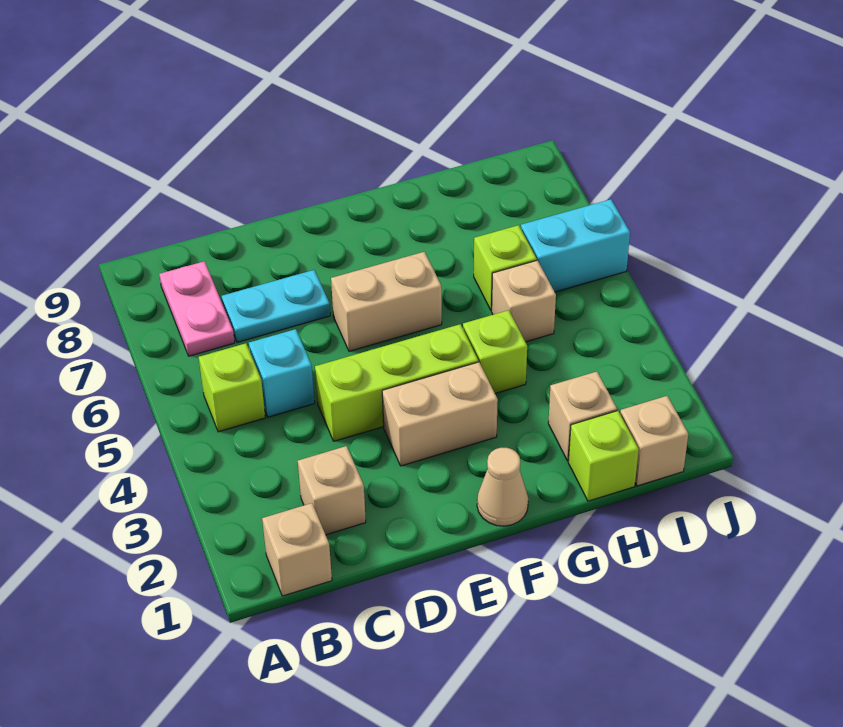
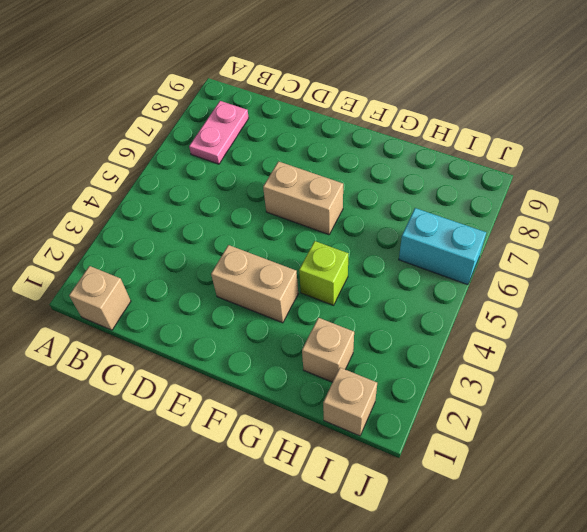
none -> lime brick B5 level 1
none -> tan brick C2 level 1
none -> cyan brick C5 level 1

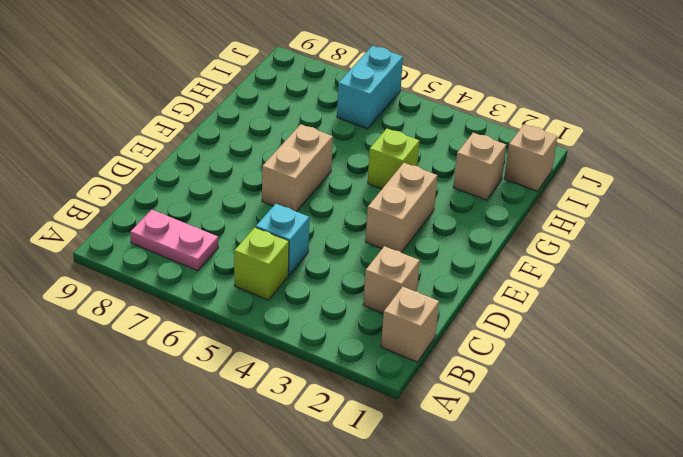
none -> cyan plate C7:D7 level 1
none -> lime brick D4:F4 level 1
none -> tan cone F1 level 1

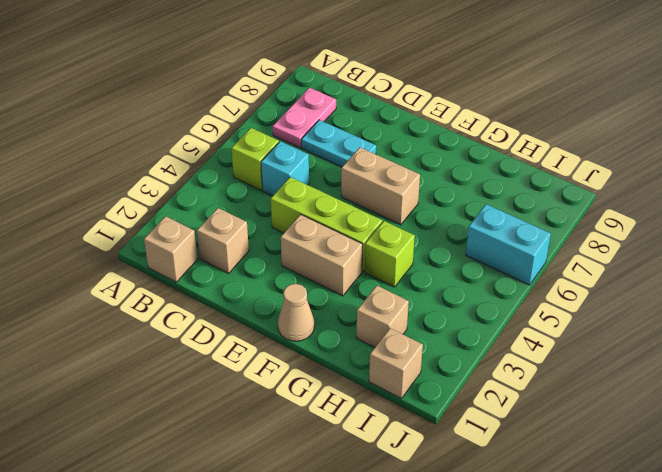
none -> lime brick H1 level 1
none -> tan brick H5 level 1
none -> lime brick H6 level 1

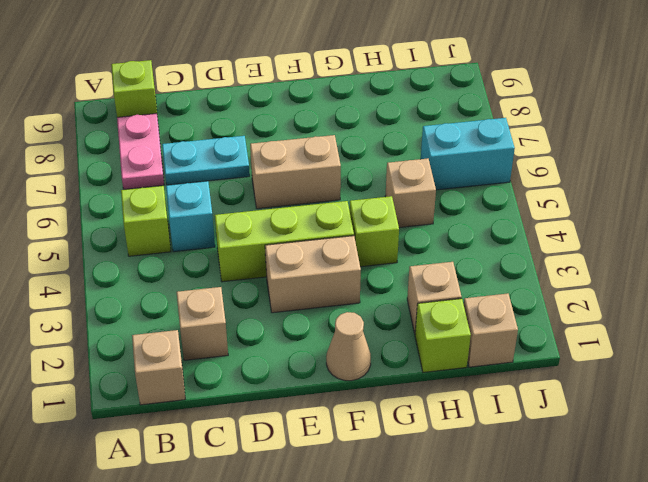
lime brick B9 level 1 -> lime brick H6 level 1

